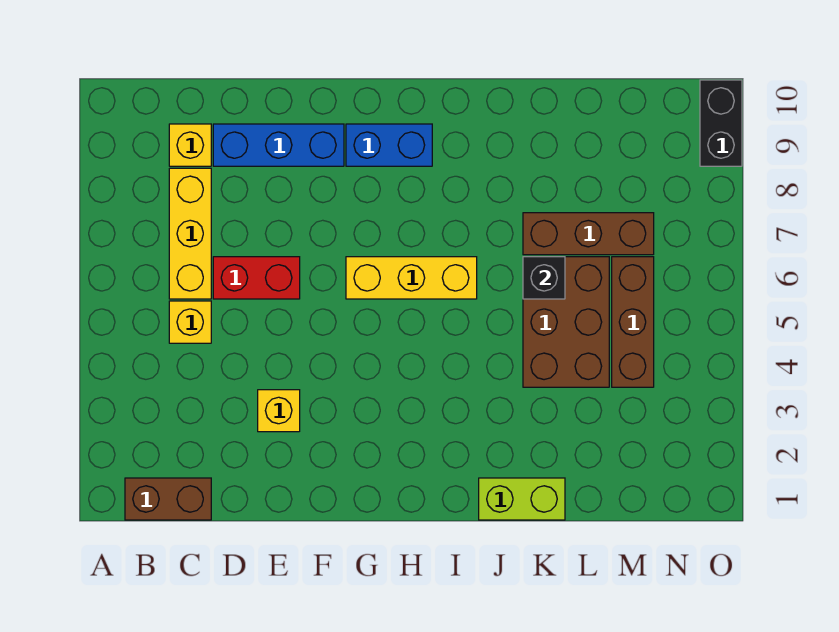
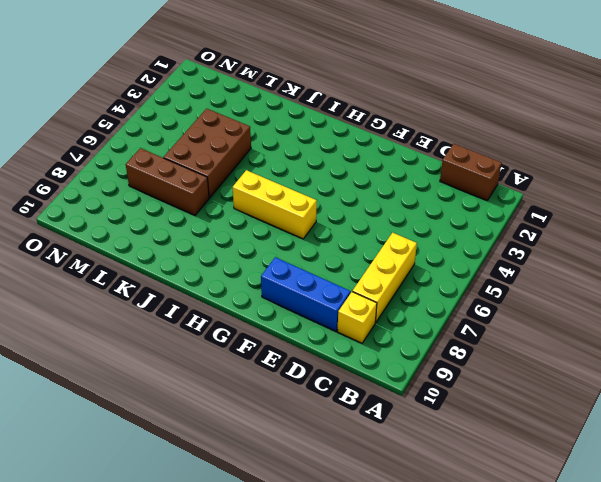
none -> yellow brick C5 level 1
none -> red brick D6:E6 level 1
none -> yellow brick E3 level 1

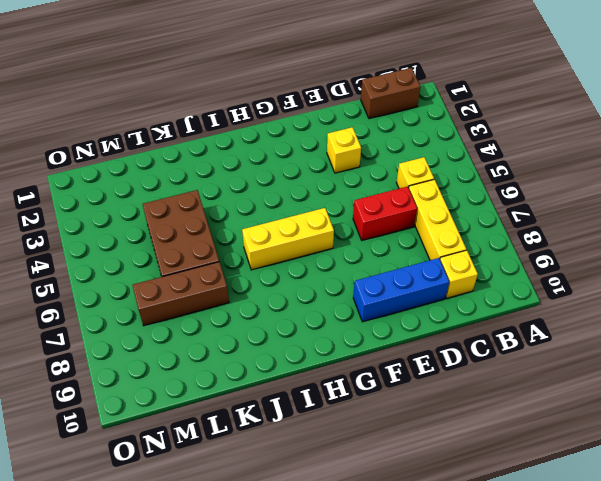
none -> blue brick G9:H9 level 1
none -> lime brick J1:K1 level 1
none -> brown brick M4:M6 level 1

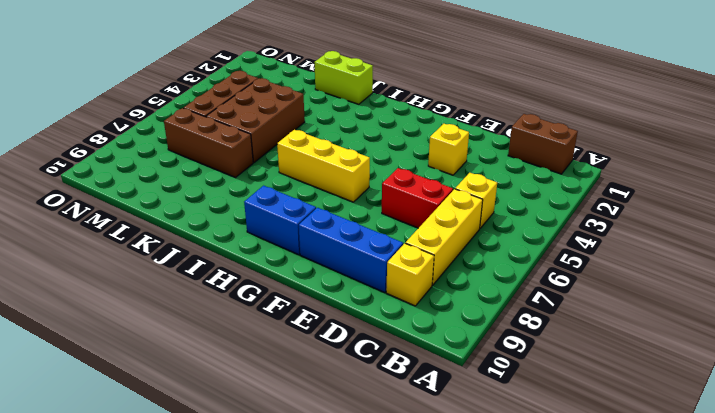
none -> black brick O9:O10 level 1
none -> black brick K6 level 2

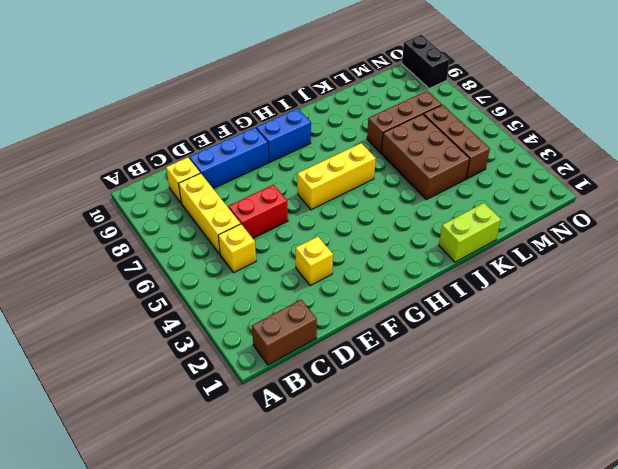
none -> black brick K6 level 2

